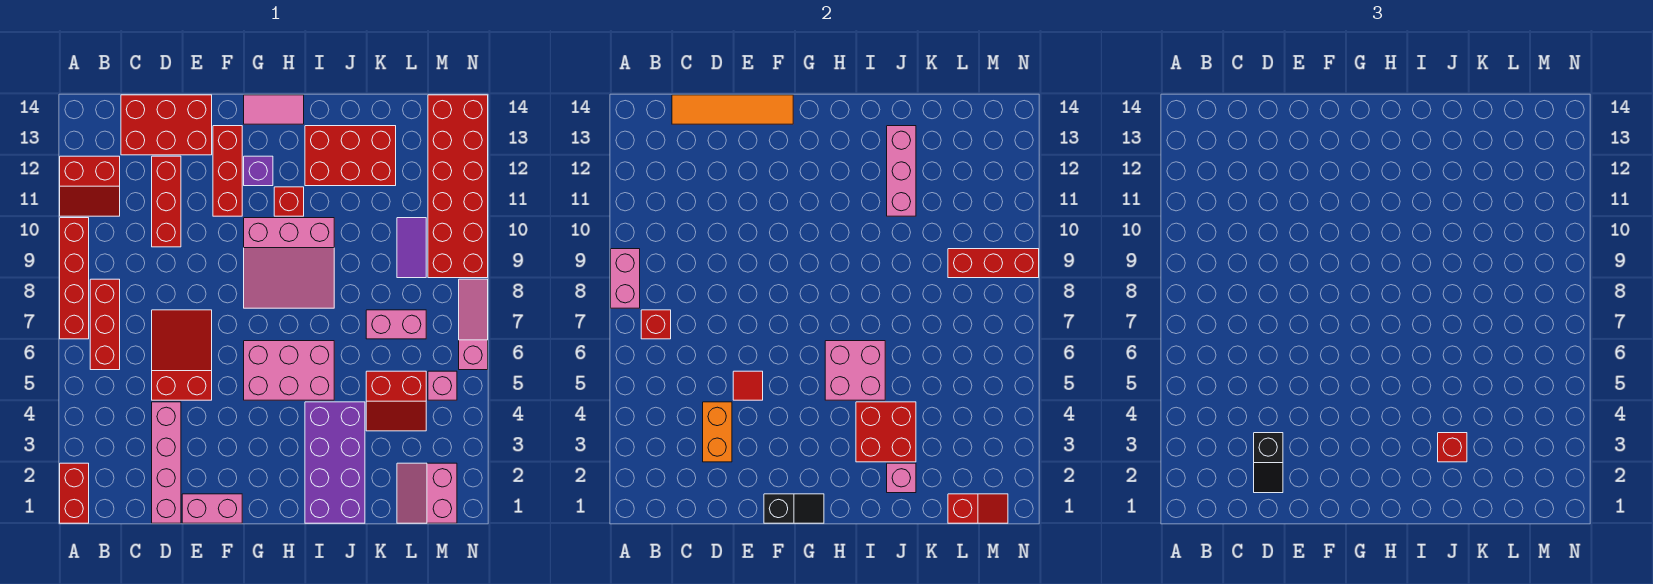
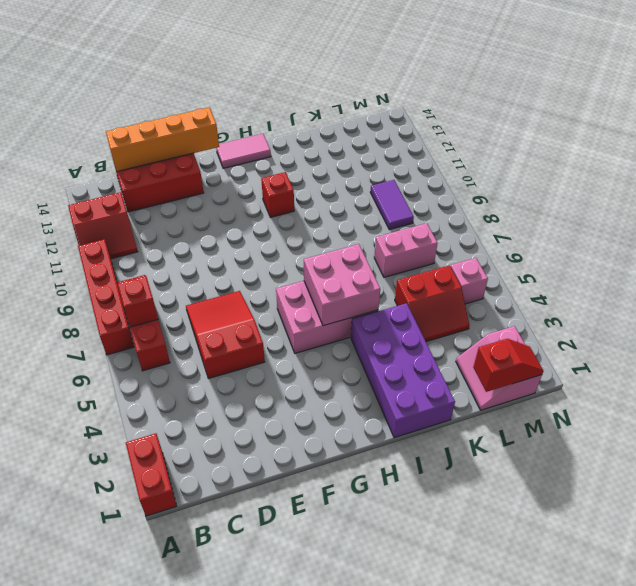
orange brick C14:F14 level 2 -> orange tile C14:F14 level 2
none -> pink brick D1:D4 level 1
none -> red brick D10:D12 level 1
none -> pink brick E1:F1 level 1
none -> red brick F11:F13 level 1

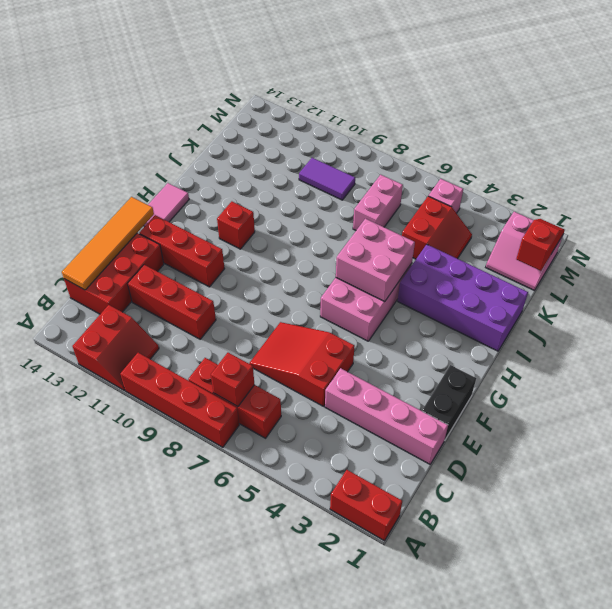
black brick E1:F1 level 1 -> pink brick E1:F1 level 1
none -> pink slope G8:I10 level 1 top 10
none -> purple brick G12 level 1
none -> red brick I12:K13 level 1
none -> red brick M9:N14 level 1

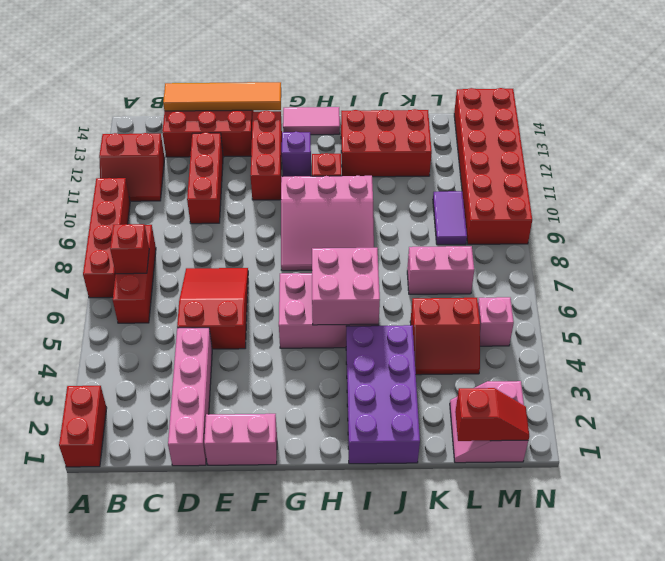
none -> pink slope N6:N8 level 1 top 6
none -> pink brick A8:A9 level 2
none -> orange brick D3:D4 level 2
none -> red tile E5 level 2

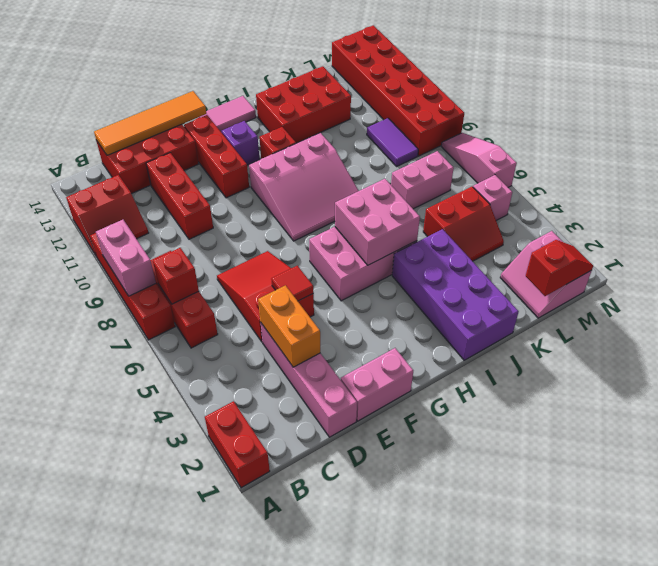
none -> black slope F1:G1 level 2 top F
none -> red brick I3:J4 level 2
none -> pink brick J2 level 2
none -> pink brick J11:J13 level 2

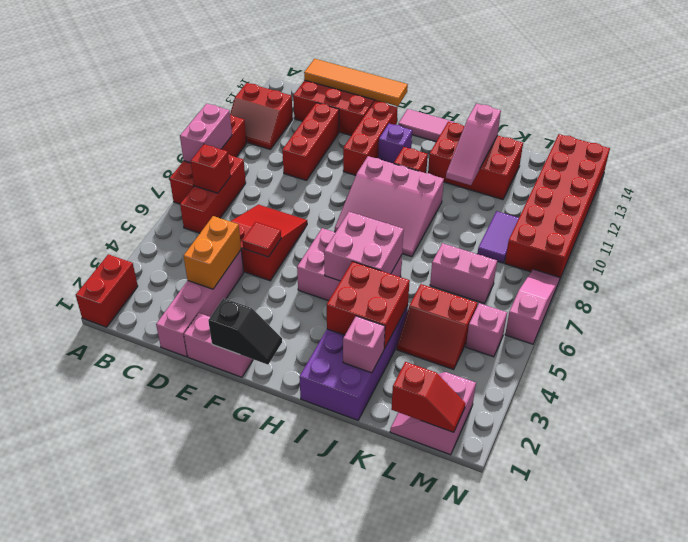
pink slope J11:J13 level 2 top 13 -> pink brick J11:J13 level 2
none -> red brick L9:N9 level 2
none -> black slope D2:D3 level 3 top 3
none -> red brick J3 level 3

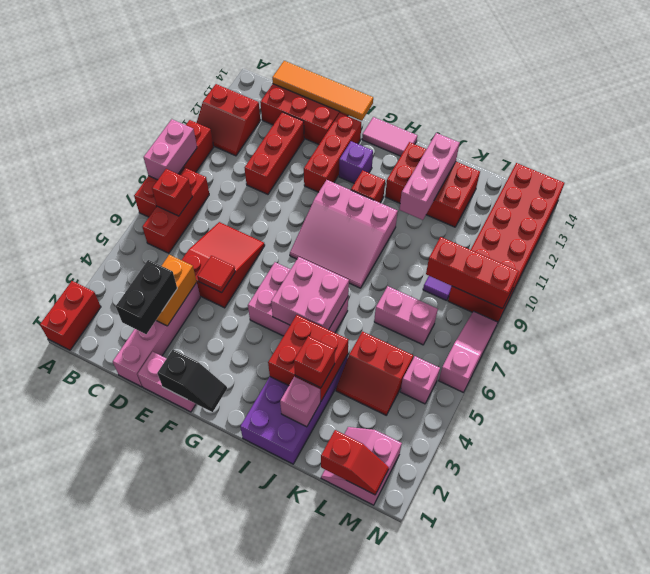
black brick D2:D3 level 3 -> black slope D2:D3 level 3 top 3

